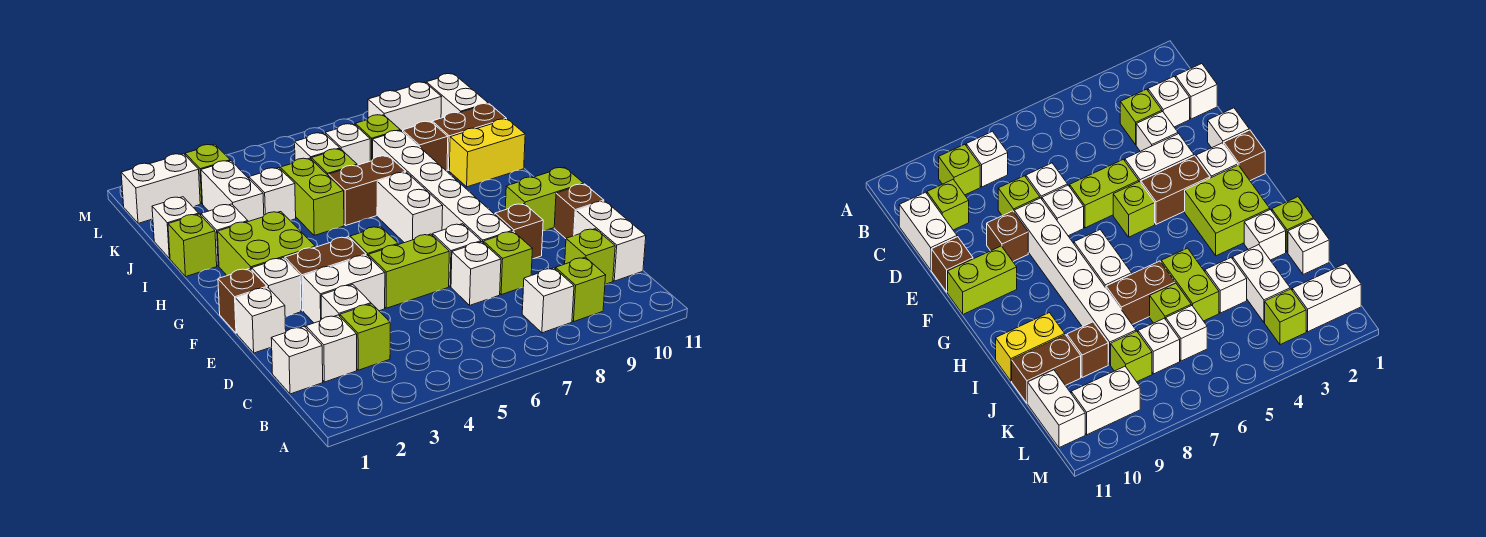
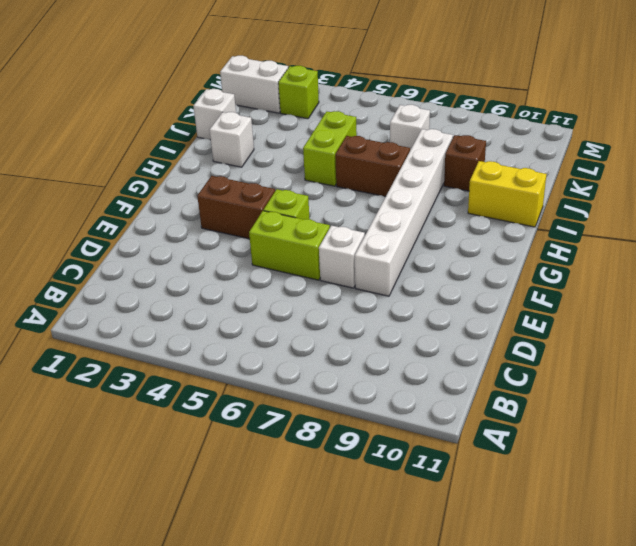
none -> white brick B8 level 1
none -> lime brick B9 level 1
none -> white brick C1 level 1
none -> white brick C2 level 1

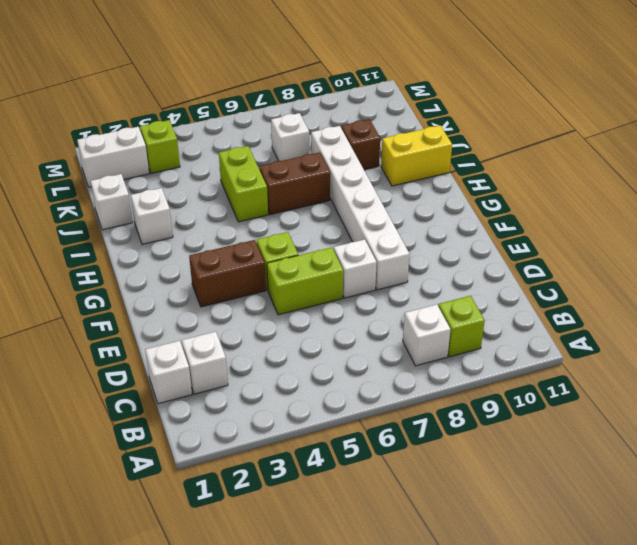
none -> lime brick C3 level 1
none -> lime brick C10 level 1
none -> white brick C11:D11 level 1
none -> white brick D3 level 1

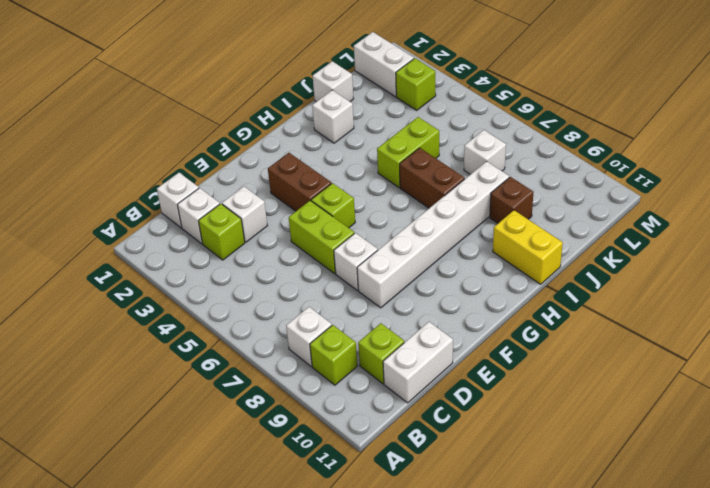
none -> white brick D7 level 1
none -> lime brick D8 level 1
none -> white brick E1 level 1
none -> white brick E3:E4 level 1

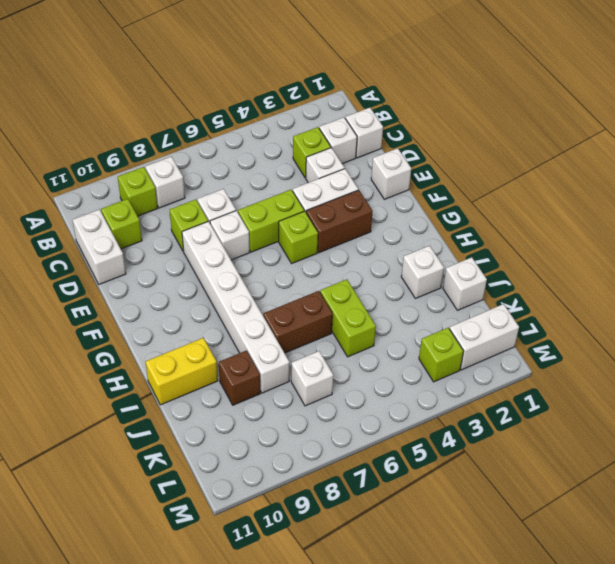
none -> brown brick E9 level 1
none -> brown brick E11 level 1
none -> brown brick F1 level 1
none -> white brick F2 level 1

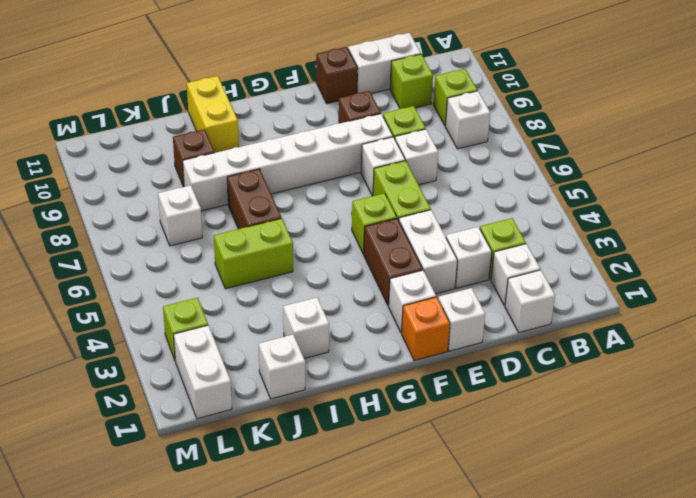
orange brick F1 level 1 -> brown brick F1 level 1
none -> lime brick F10:F11 level 1
none -> lime brick G2:H3 level 1
none -> white brick G7:H7 level 1
none -> lime brick I1 level 1

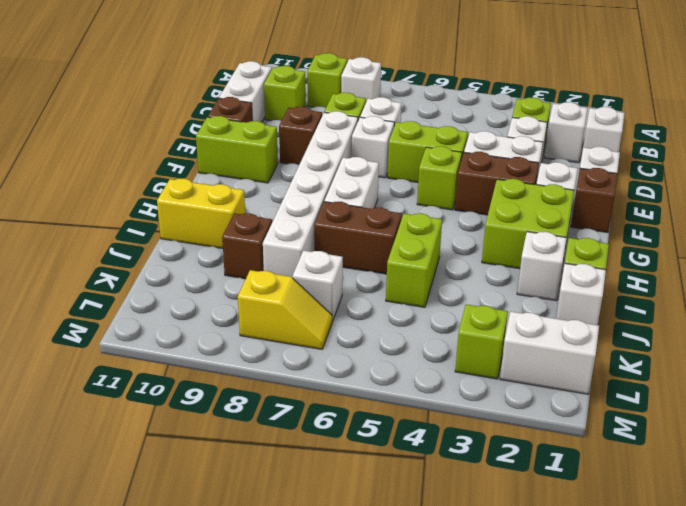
yellow slope L7:L8 level 1 top 8 -> none
none -> white brick J3:K3 level 1
none -> white brick J4 level 1
none -> lime brick J6 level 1
none -> brown brick J10:J11 level 1

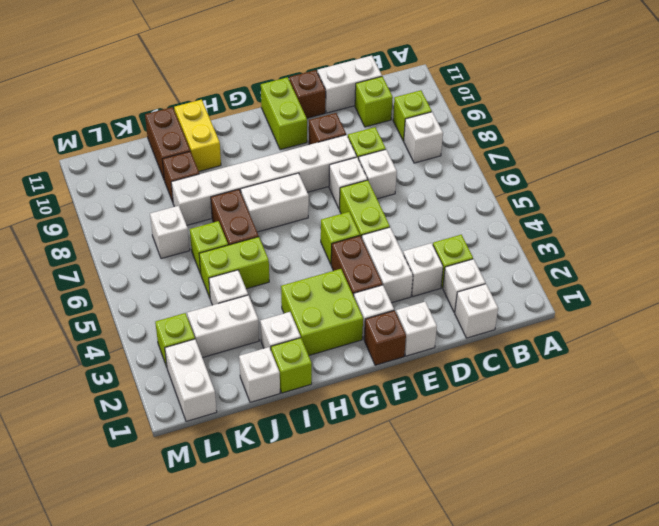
none -> white brick K6 level 1
none -> lime brick K8 level 1
none -> white brick K11:L11 level 1
none -> white brick L9:L10 level 1

